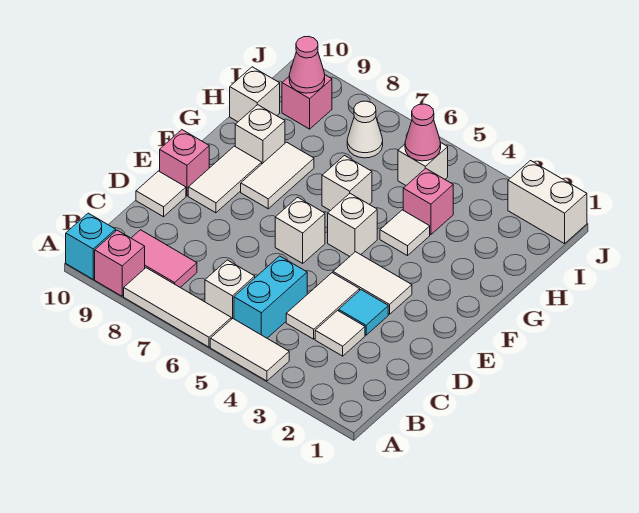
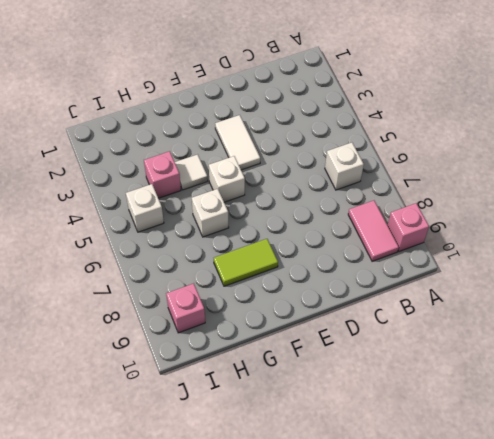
lime tile F8:G8 level 1 -> white tile F8:G8 level 1
none -> white tile A4:A5 level 1
none -> white tile A6:A8 level 1
none -> cyan brick A10 level 1

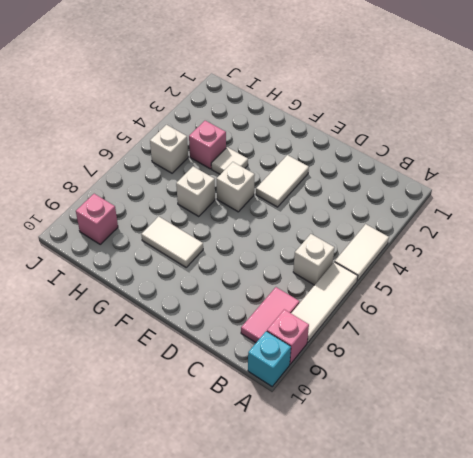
none -> cyan brick B5:C5 level 1
none -> white tile C3 level 1
none -> white tile C4:D4 level 1

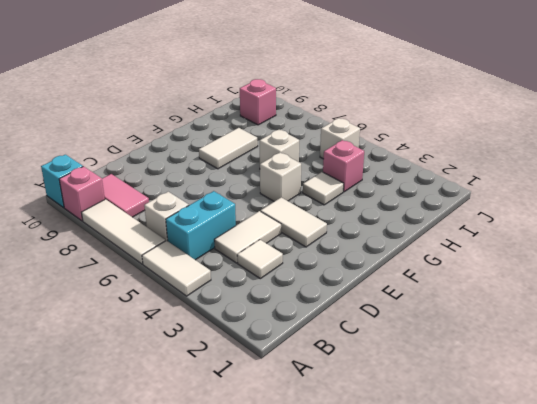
none -> cyan tile D3 level 1
none -> white tile D10 level 1
none -> white brick E6 level 1

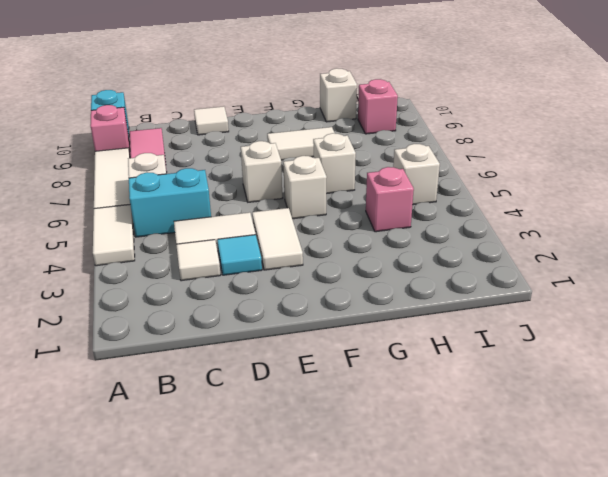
none -> white tile E9:F9 level 1
none -> pink brick E10 level 1
none -> white tile G4 level 1

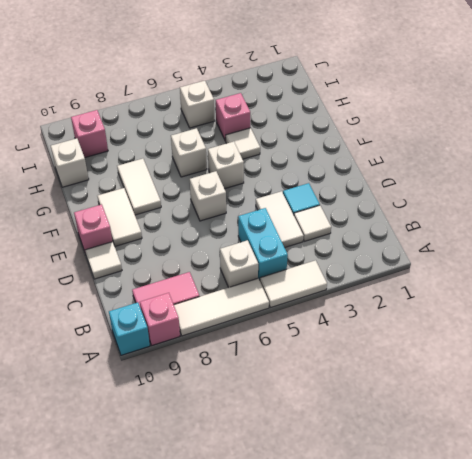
none -> white tile E3:E4 level 1
none -> white brick G9 level 1
none -> white cone I7 level 1

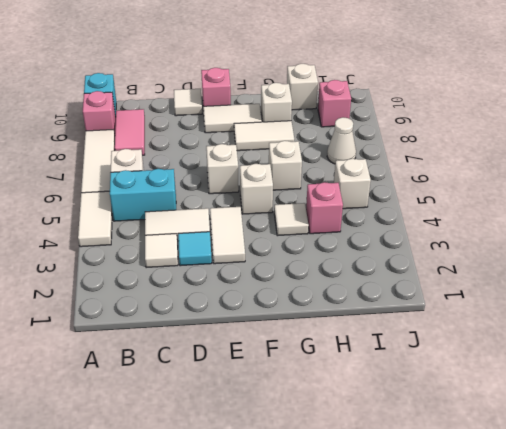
none -> white brick J1:J2 level 1
none -> pink cone I5 level 2
none -> pink cone I9 level 2

